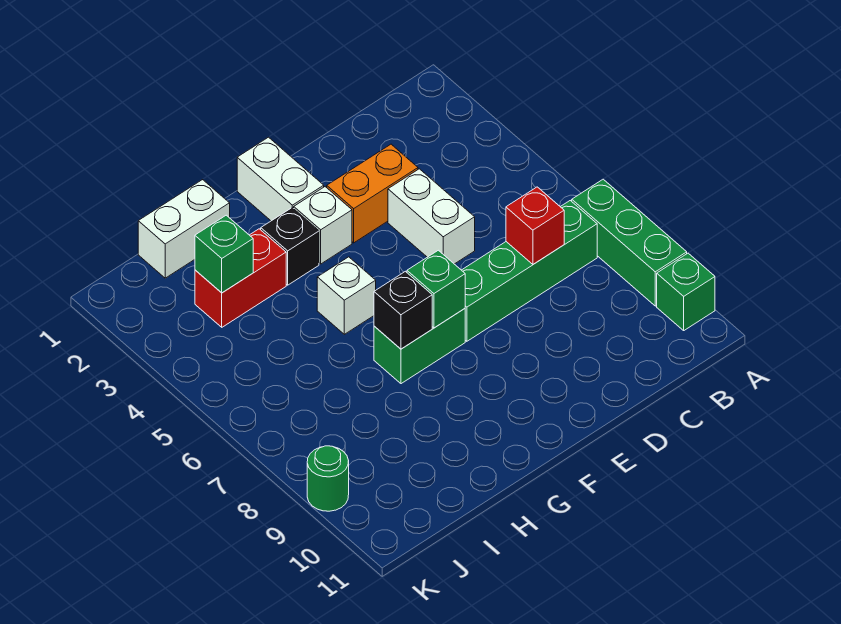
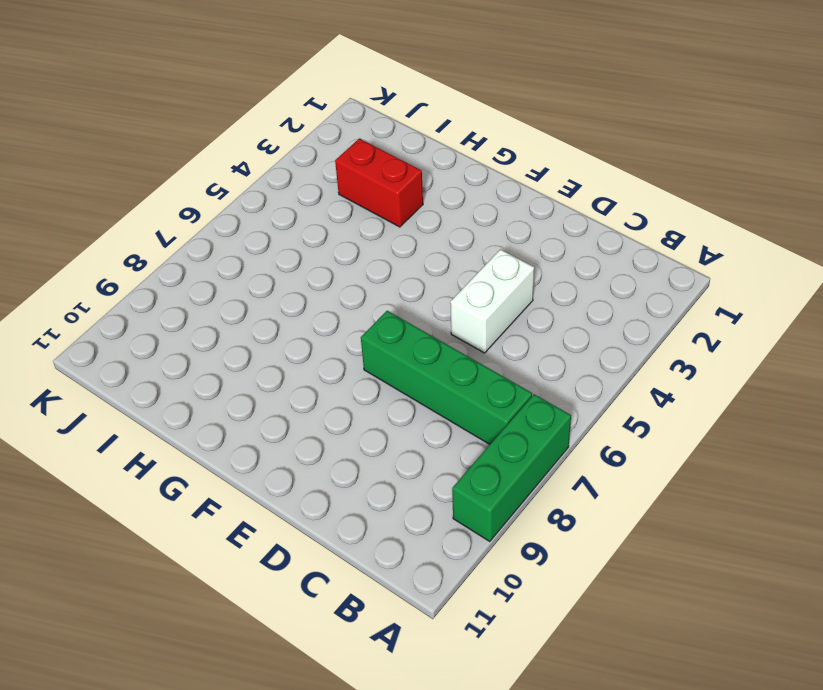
none -> green brick A10 level 1
none -> orange brick D3:E3 level 1
none -> white brick F1:F2 level 1

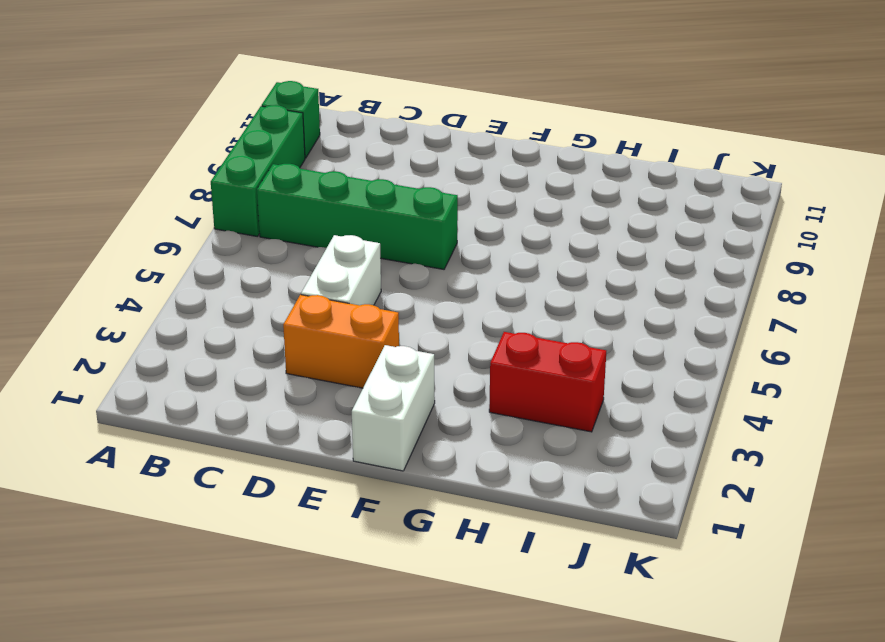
none -> white brick F3 level 1
none -> green brick F7:G7 level 1
none -> black brick G3 level 1

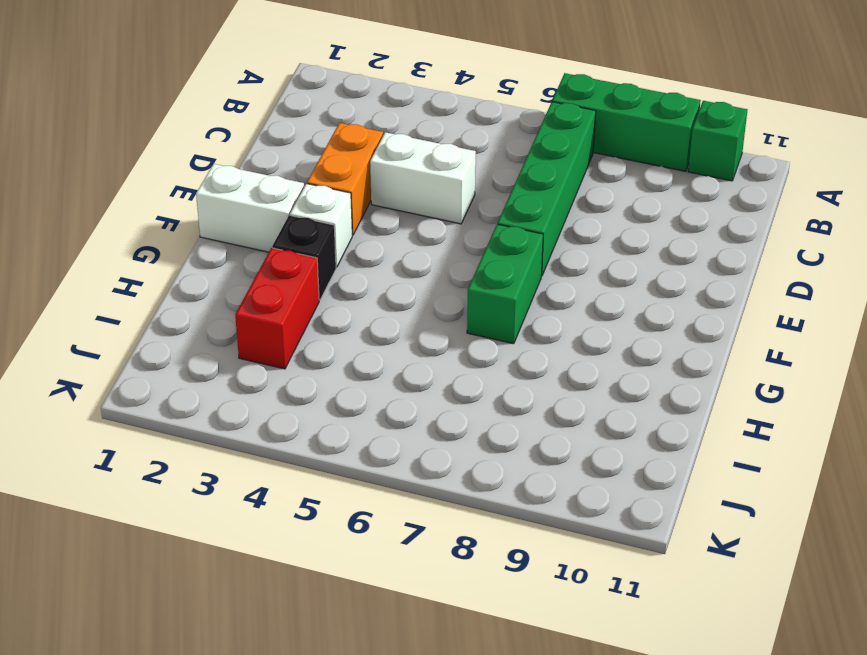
none -> white brick G5 level 1
none -> white brick H1:I1 level 1
none -> green round brick K9 level 1

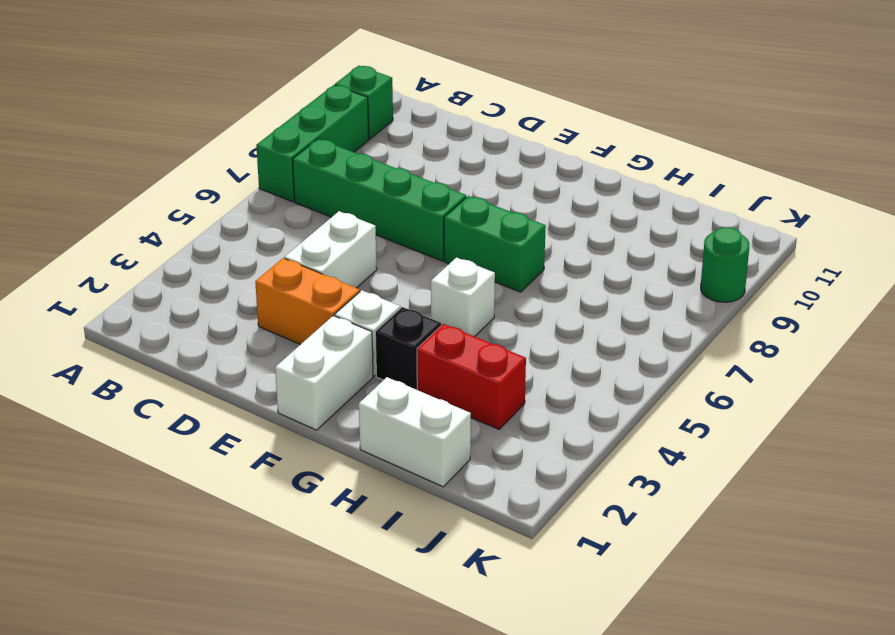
none -> red brick C7 level 2
none -> green brick F7 level 2
none -> black brick G7 level 2

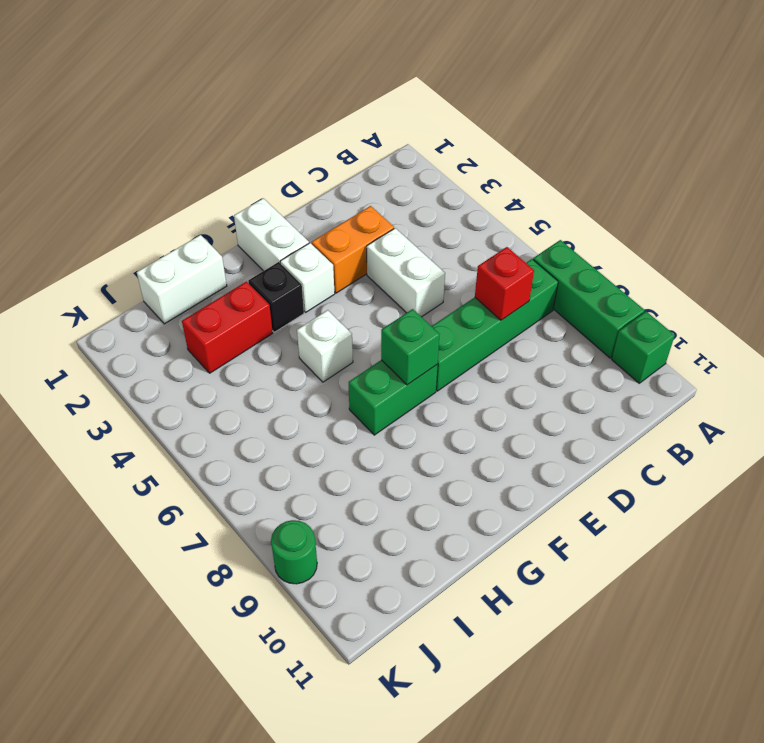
none -> black brick G7 level 2
none -> green brick I3 level 2

